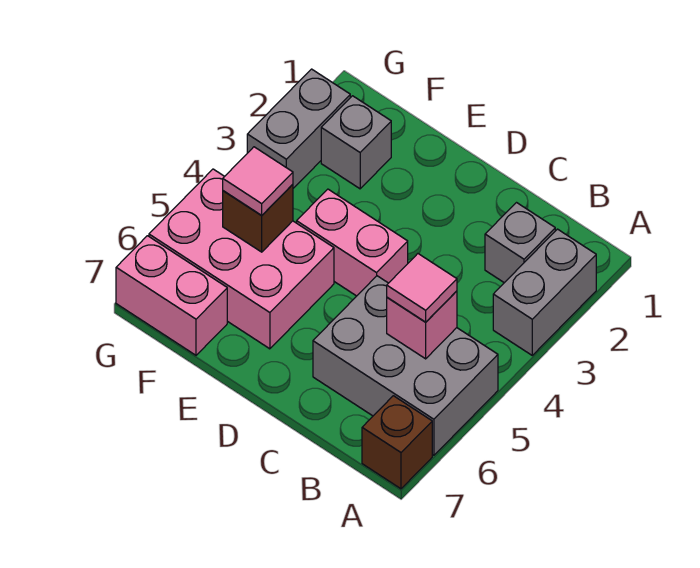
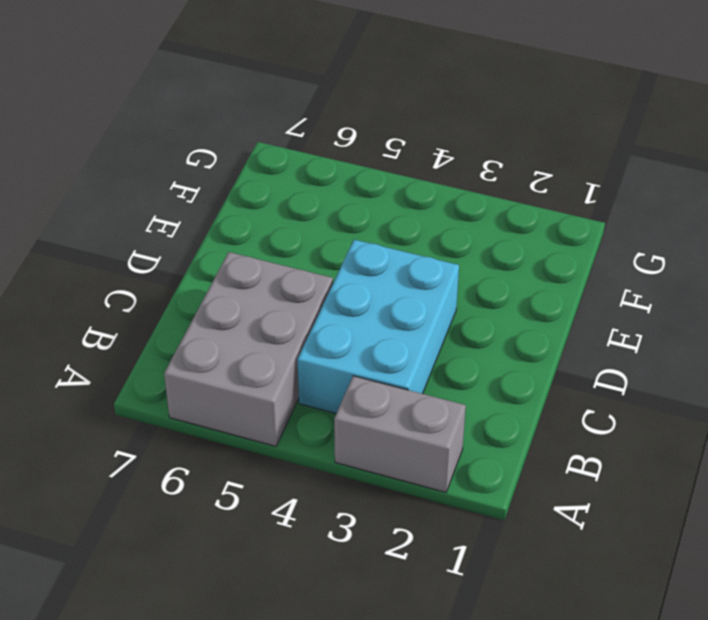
cyan brick B3:D4 level 1 -> pink brick D4:E4 level 1
none -> brown brick A7 level 1
none -> grey brick B2 level 1
none -> pink brick E5:G6 level 1

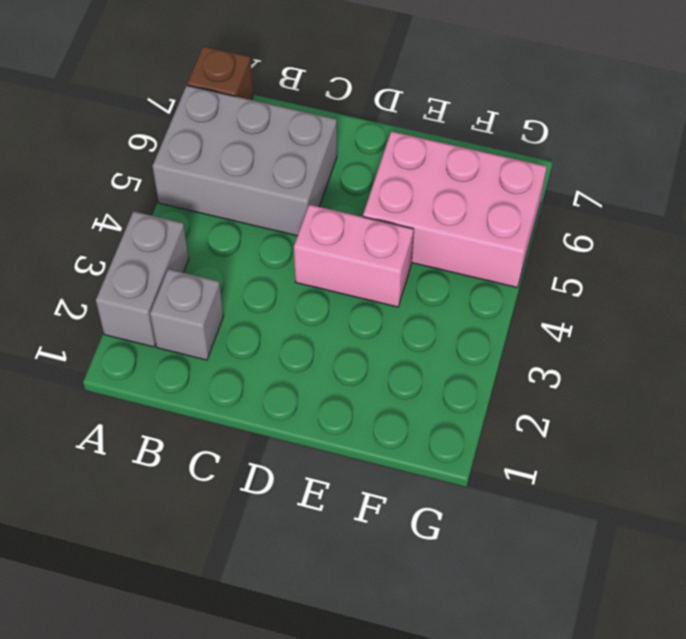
none -> grey brick F2 level 1
none -> pink brick F7:G7 level 1
none -> grey brick G2:G3 level 1

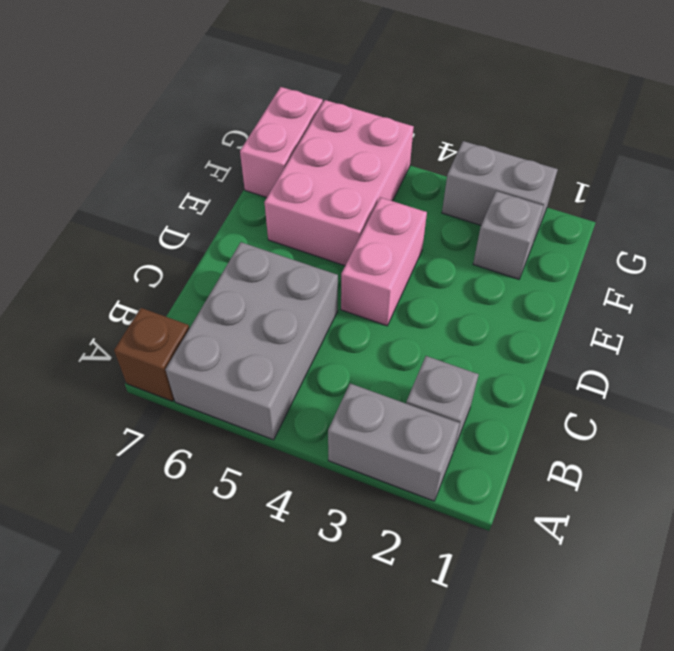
none -> pink brick B5 level 2
none -> brown brick F5 level 2
none -> pink tile B5 level 3

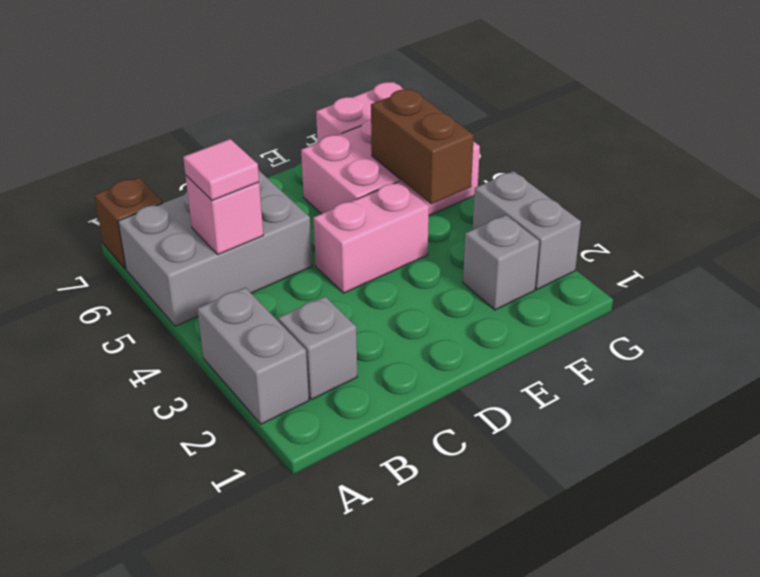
brown brick F4:F5 level 2 -> brown brick F5 level 2
none -> pink tile F5 level 3

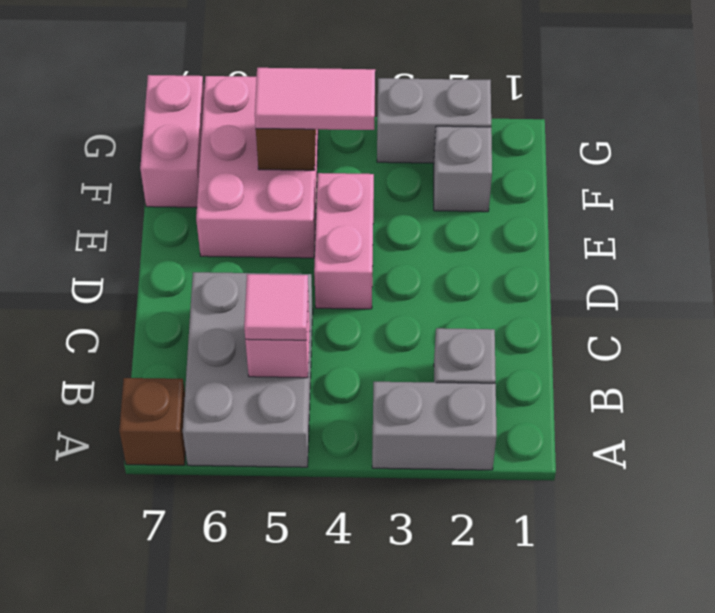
pink tile F4:F5 level 3 -> pink tile F5 level 3

